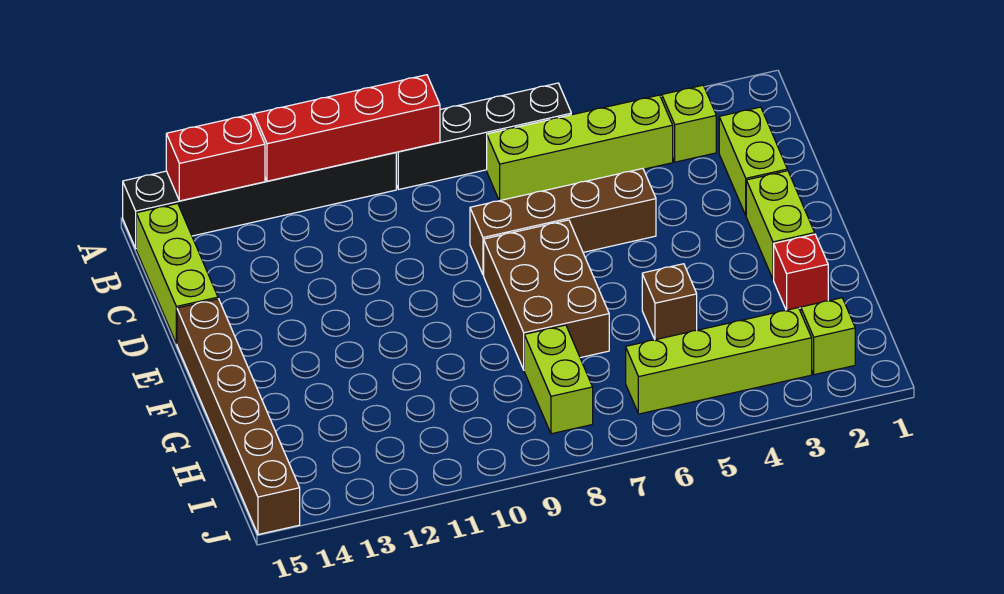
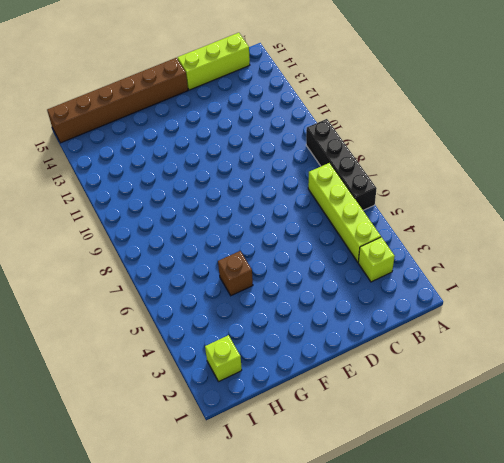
none -> black brick A10:A15 level 1
none -> lime brick C2:D2 level 1
none -> brown brick D5:D8 level 1

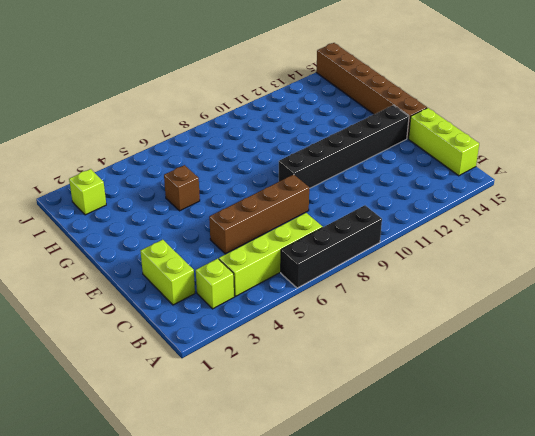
black brick E9:E14 level 1 -> black brick A10:A15 level 1
none -> lime brick E2:F2 level 1
none -> brown brick E7:G8 level 1
none -> red brick G2 level 1

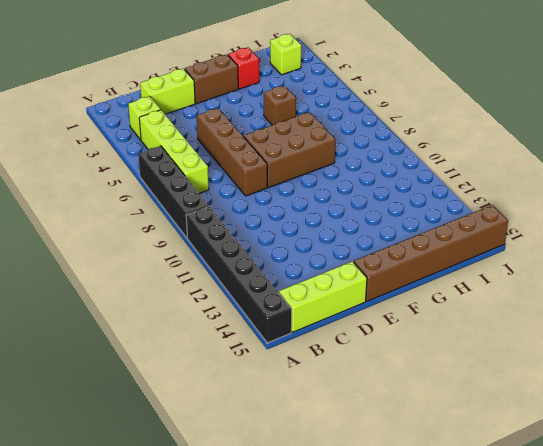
brown brick E2:F2 level 1 -> lime brick E2:F2 level 1
none -> lime brick H8:I8 level 1
none -> lime brick I3:I6 level 1
none -> red brick A9:A12 level 2

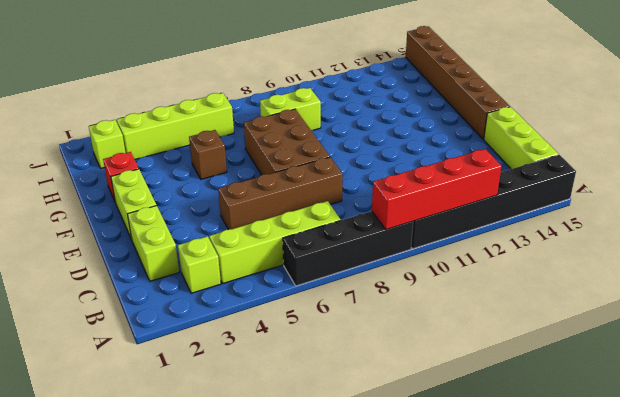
lime brick H8:H9 level 1 -> lime brick H8:I8 level 1
none -> red brick A13:A14 level 2

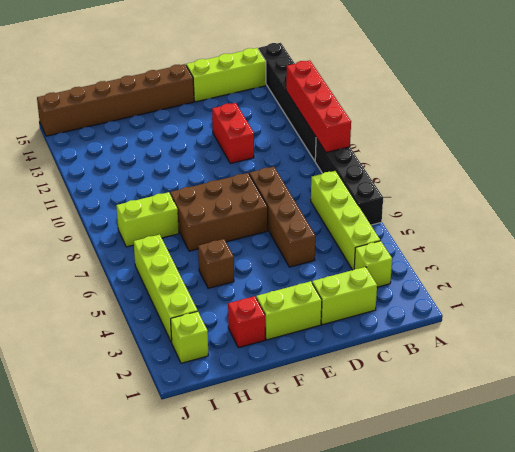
red brick D11:D12 level 1 -> red brick A13:A14 level 2

